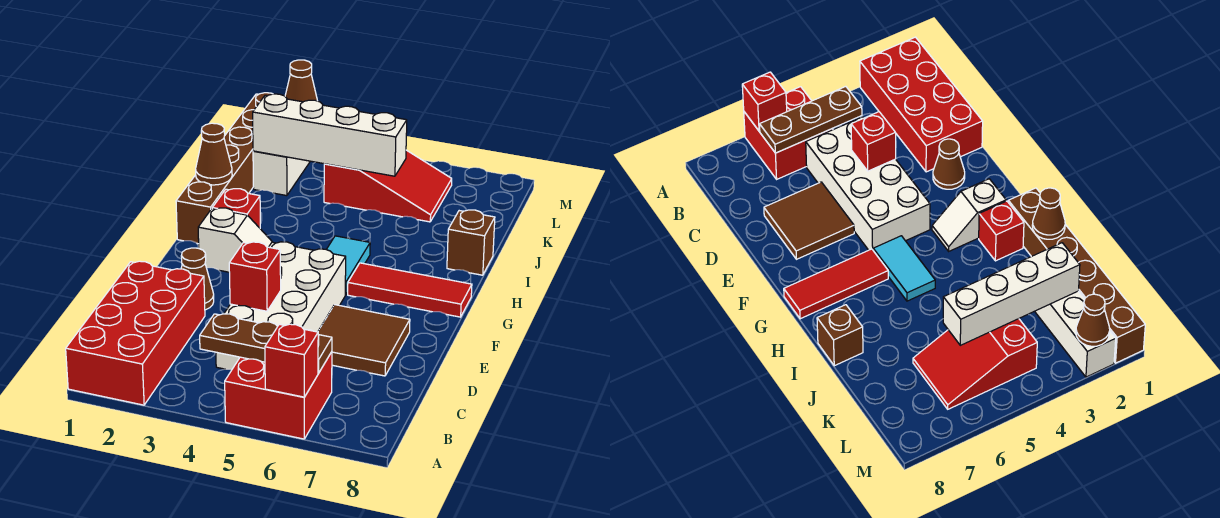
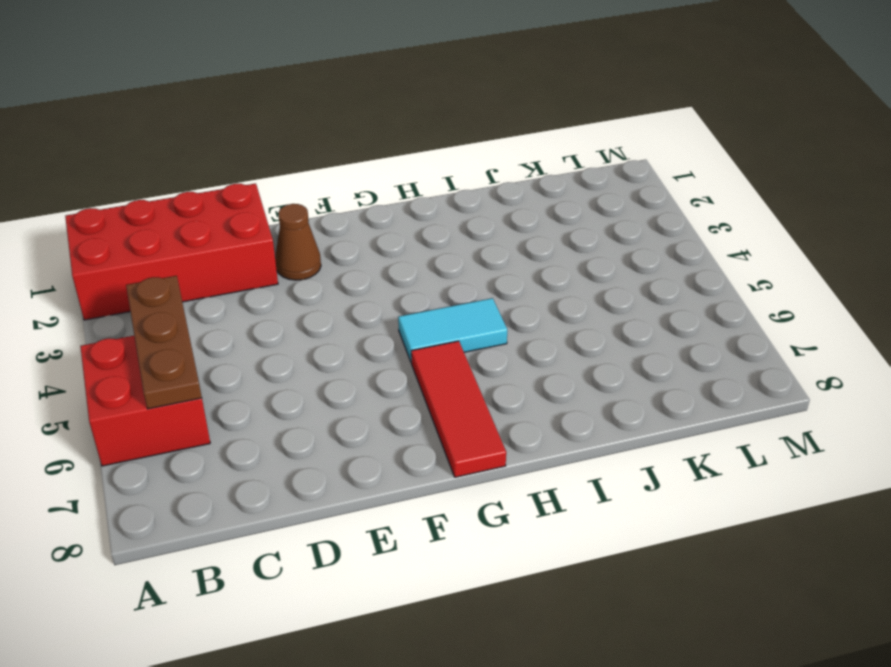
none -> white brick C4:F5 level 1
none -> brown tile D6:E7 level 1
none -> white slope G2:G3 level 1 top 2

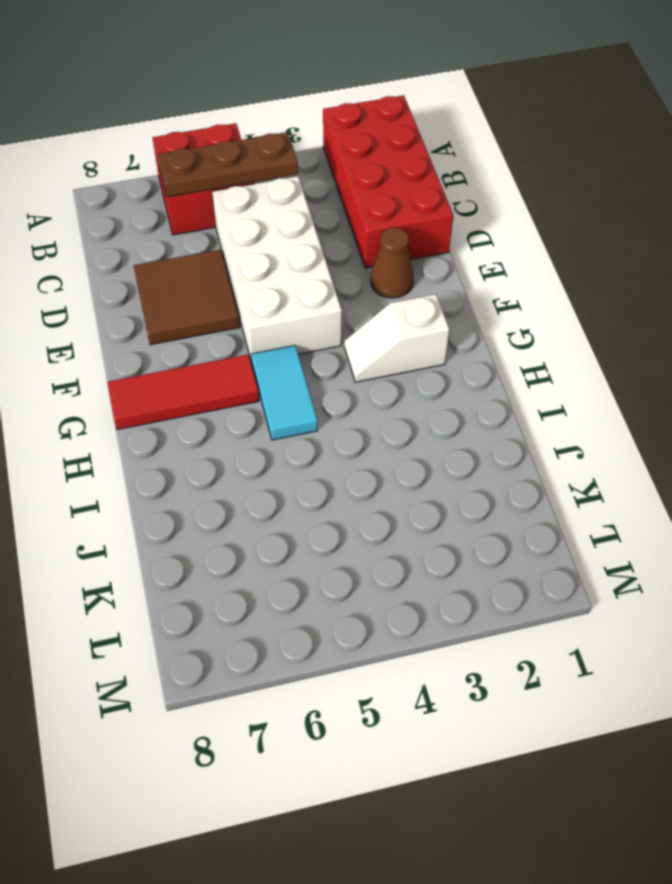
none -> brown brick H1:M1 level 1
none -> red brick H2 level 1
none -> brown brick I8 level 1

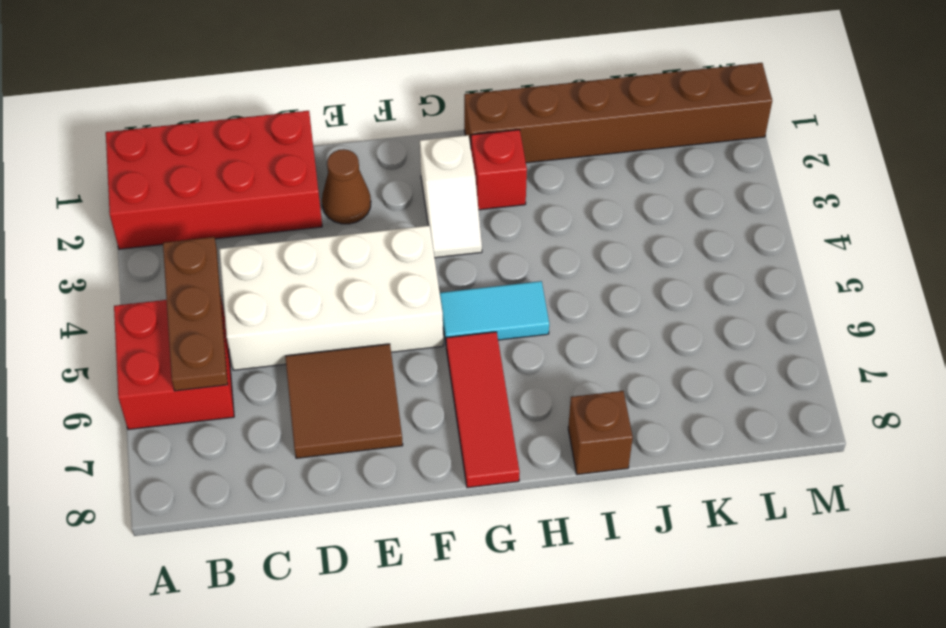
none -> white brick K2:M2 level 1
none -> red slope K4:L6 level 1 top 4
none -> red brick A6 level 2

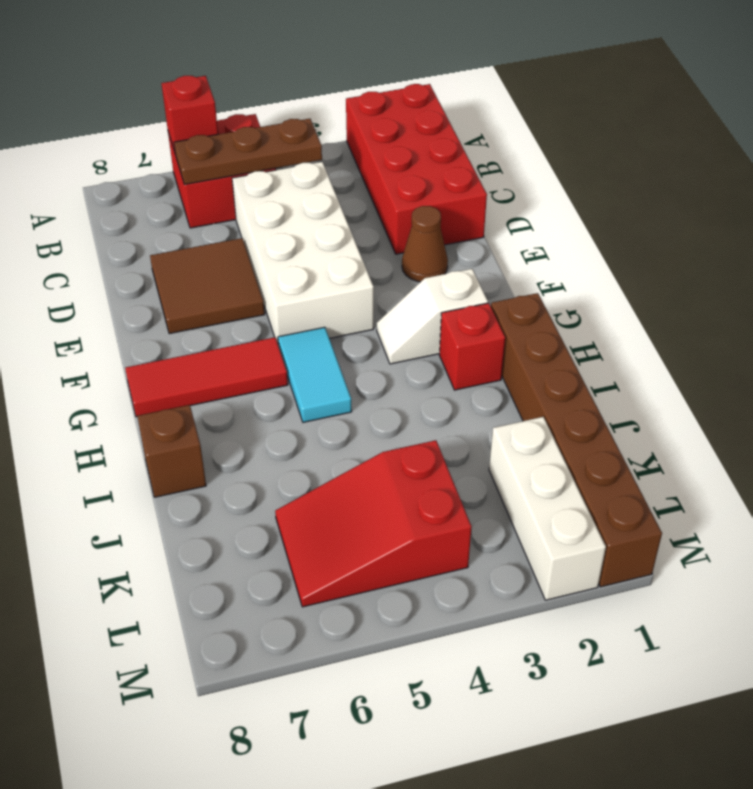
none -> red brick D4 level 2
none -> brown cone I1 level 2
none -> white brick K2:K5 level 2

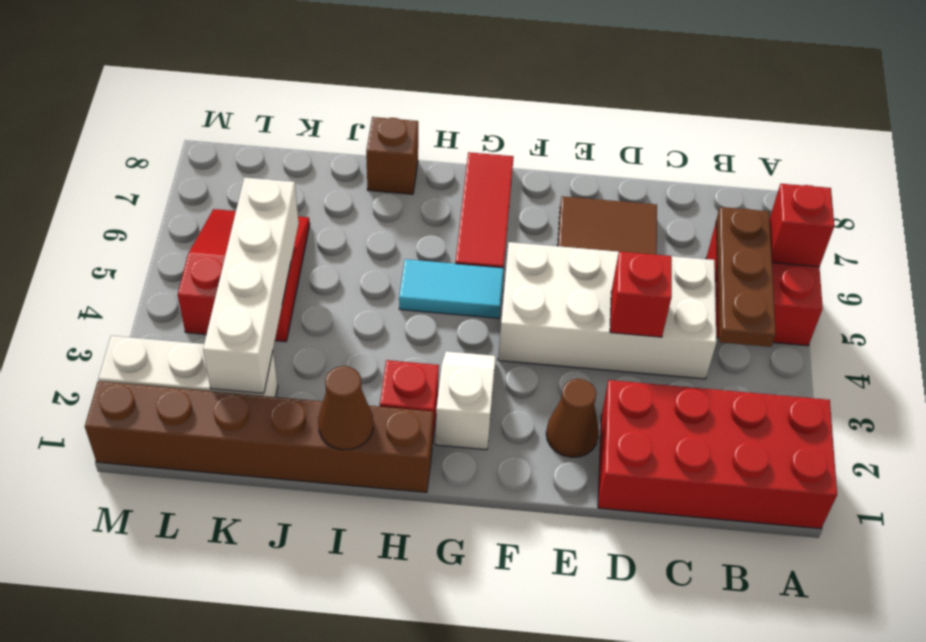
none -> brown cone M2 level 2

